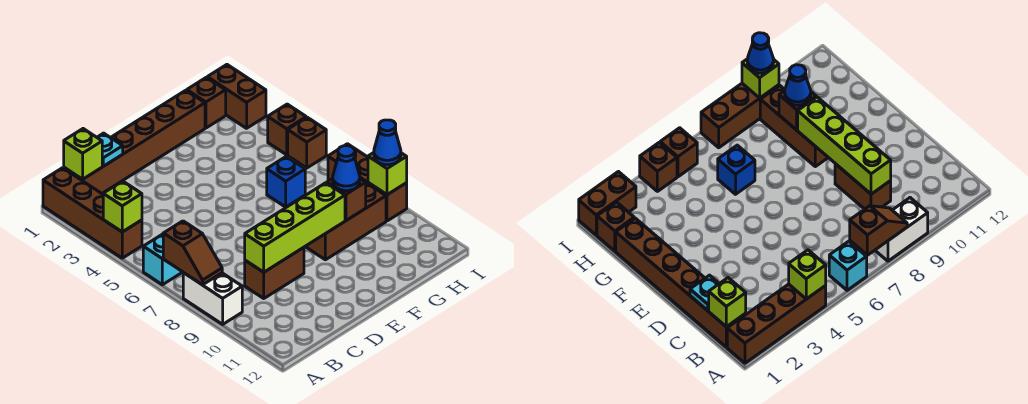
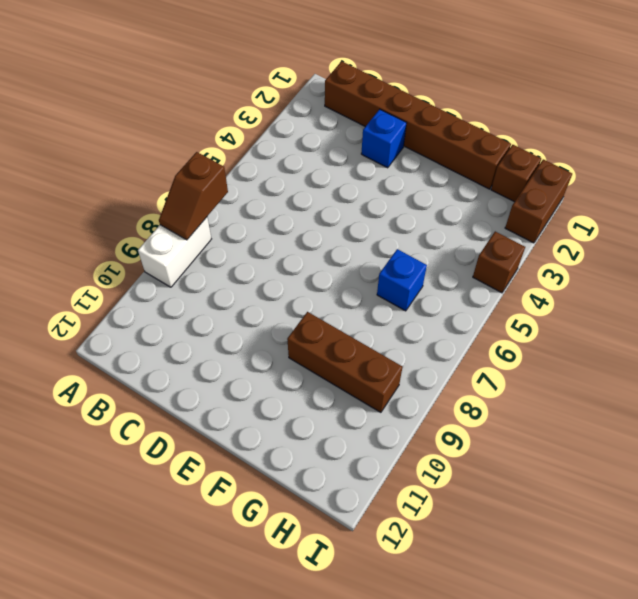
blue brick D2 level 1 -> none
none -> brown brick A1:A4 level 1
none -> cyan brick A6 level 1
none -> brown brick C9:D9 level 1

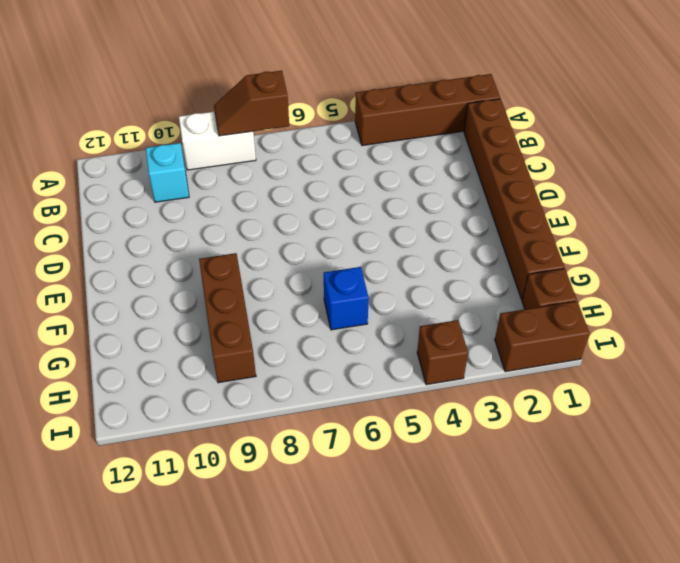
cyan brick B10 level 1 -> cyan brick A6 level 1
none -> brown brick C9:D9 level 1
none -> brown brick I5 level 1
none -> brown brick I7:I9 level 1

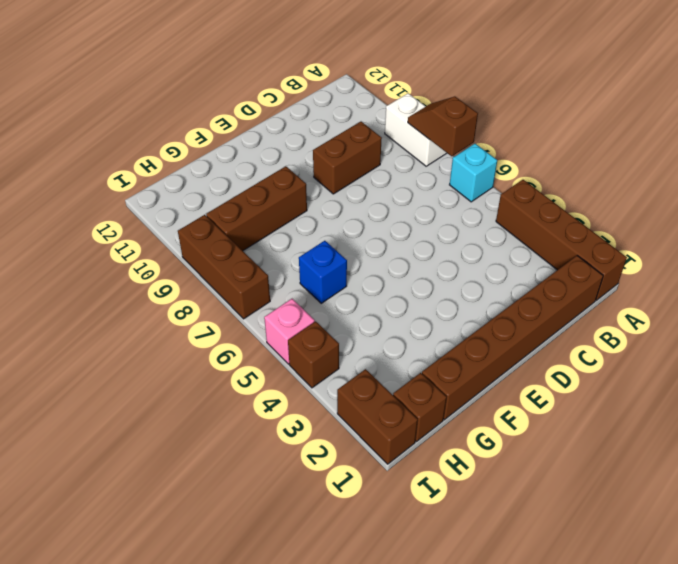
pink brick I5 level 1 -> brown brick I5 level 1
none -> lime brick A4 level 2
none -> lime brick B1 level 2
none -> cyan plate C1 level 2

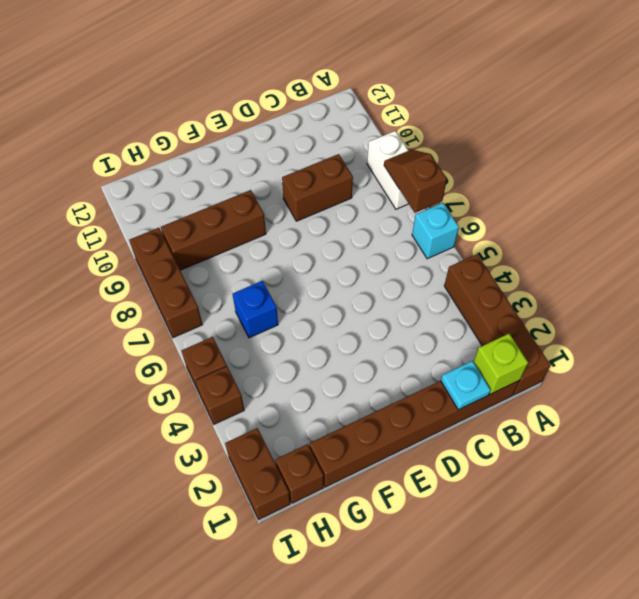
none -> lime brick A4 level 2
none -> lime brick C9:F9 level 2
none -> brown brick G9 level 2

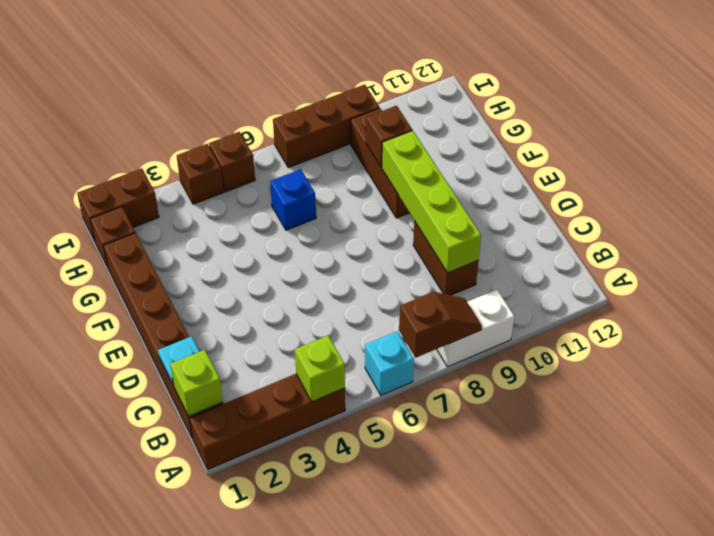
none -> lime brick I9 level 2
none -> blue cone G9 level 3
none -> blue cone I9 level 3

